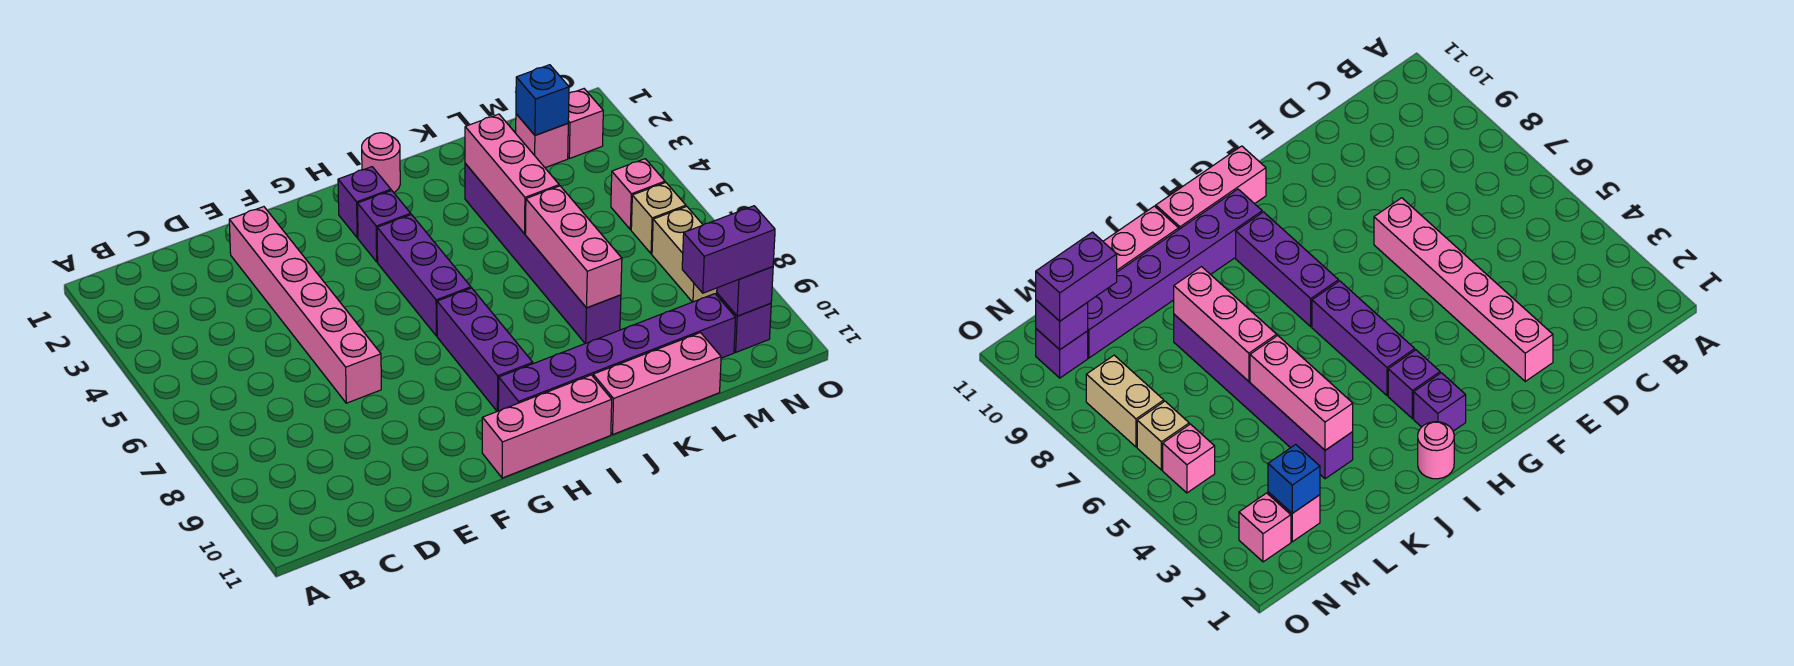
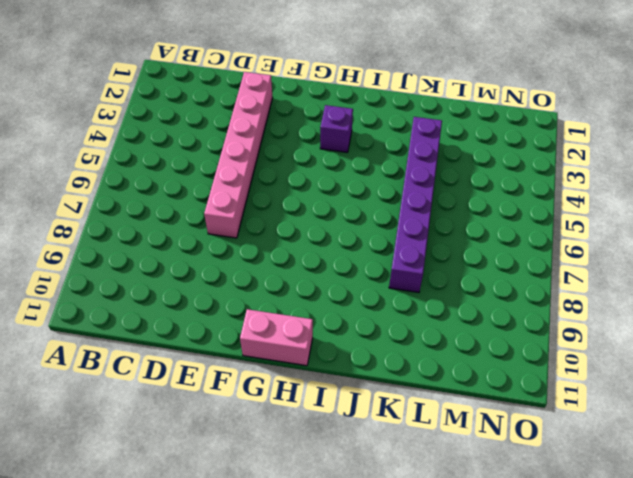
pink brick G11:H11 level 1 -> pink brick G11:I11 level 1
none -> purple brick H2 level 1
none -> purple brick H4:H6 level 1
none -> purple brick H7:H9 level 1

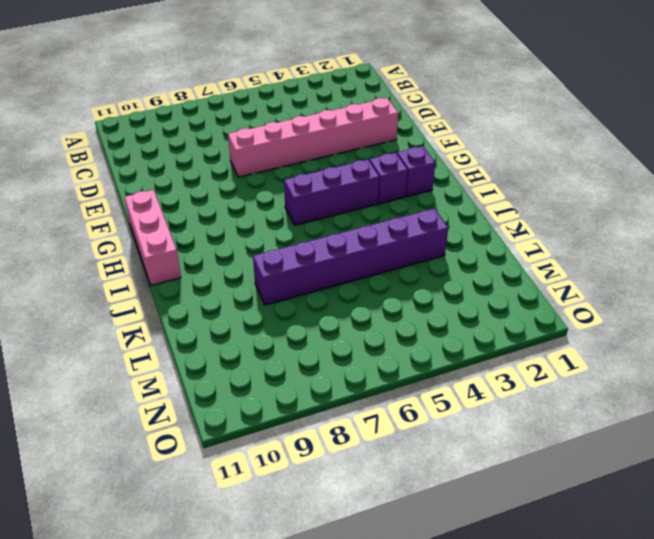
none -> purple brick H7:H9 level 1
none -> purple brick H10:M10 level 1
none -> pink round brick I1 level 1

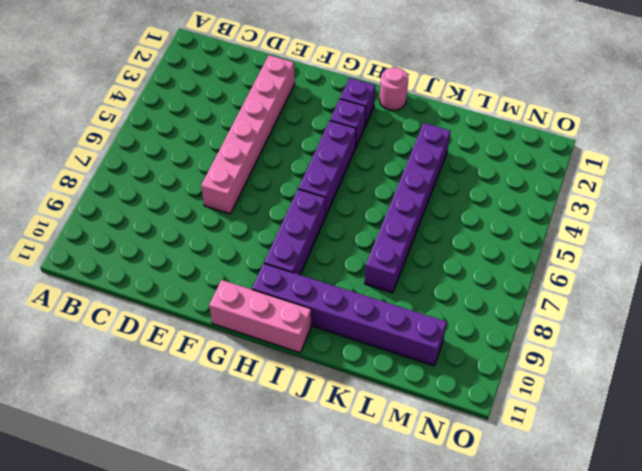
none -> pink brick J11:L11 level 1
none -> pink brick M2 level 1
none -> pink brick N2 level 1

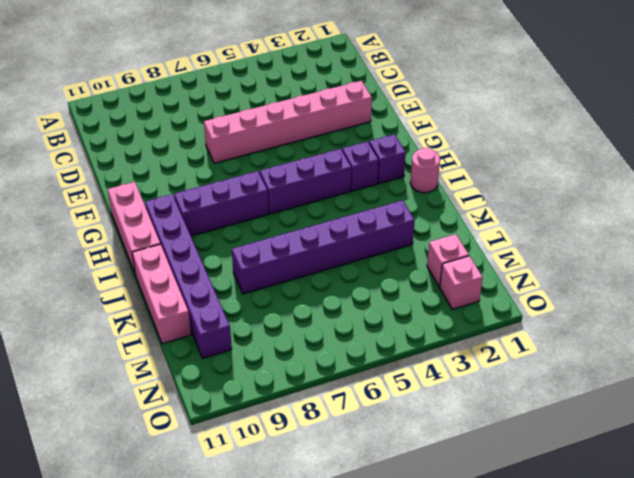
none -> pink brick N5 level 1
none -> tan brick N6 level 1
none -> tan brick N7:N8 level 1

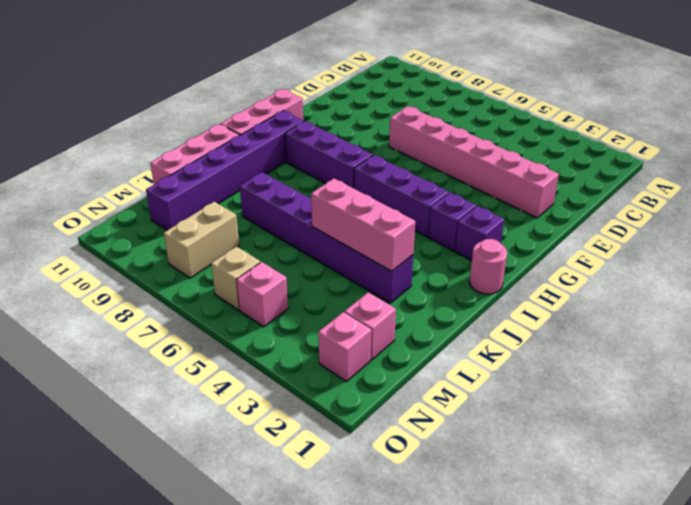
tan brick M8:N8 level 1 -> tan brick N7:N8 level 1
none -> purple brick N10 level 1
none -> pink brick K6:K8 level 2
none -> blue brick M2 level 2

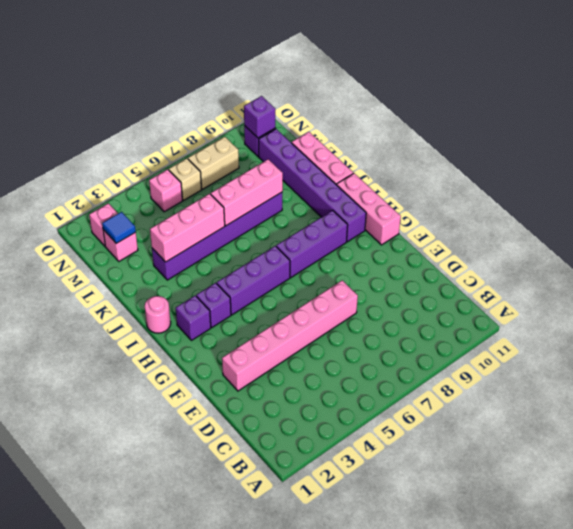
blue tile M2 level 2 -> blue brick M2 level 2
none -> purple brick M10:N10 level 3

